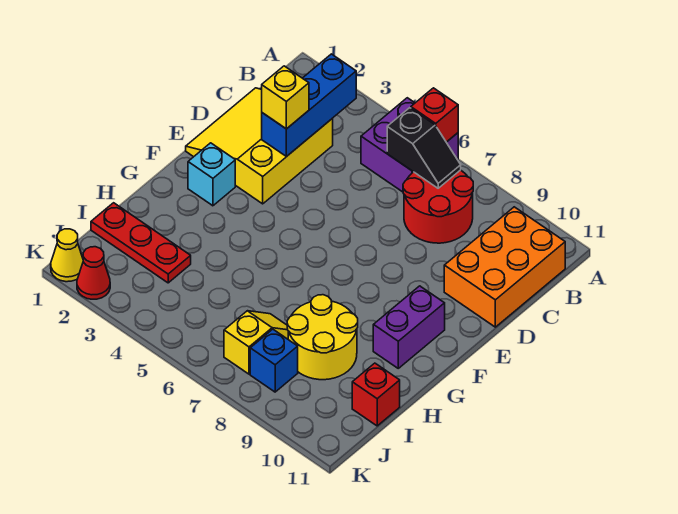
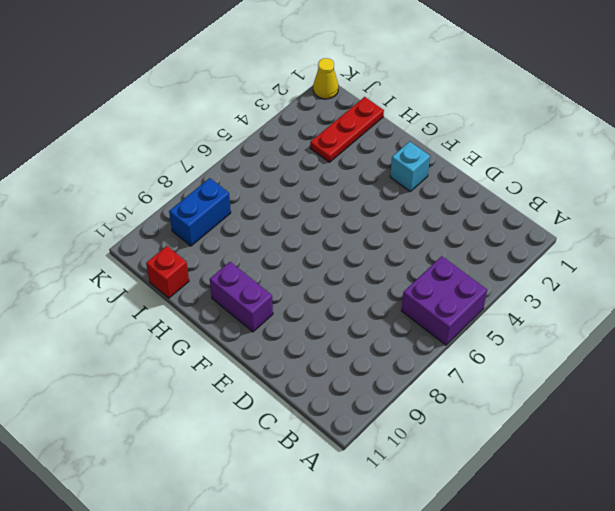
blue brick J8:J9 level 1 -> blue brick J8 level 1
none -> red round brick B7:C8 level 1
none -> orange brick B10:D11 level 1
none -> yellow slope C1:E3 level 1 top 3

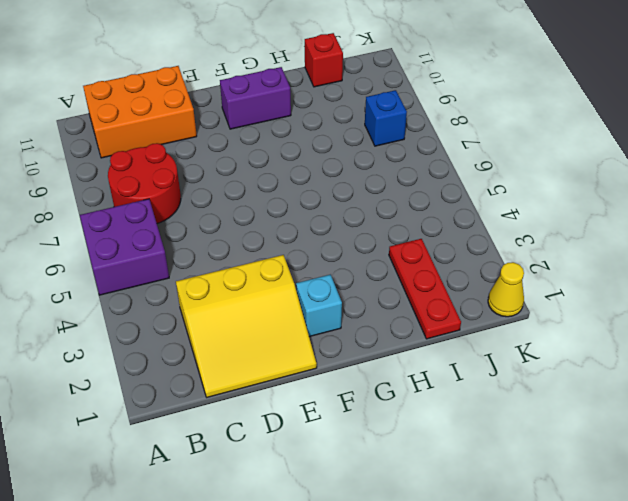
none -> yellow round brick H8:I9 level 1
none -> yellow slope I7:J7 level 1 top J
none -> red cone K2 level 1

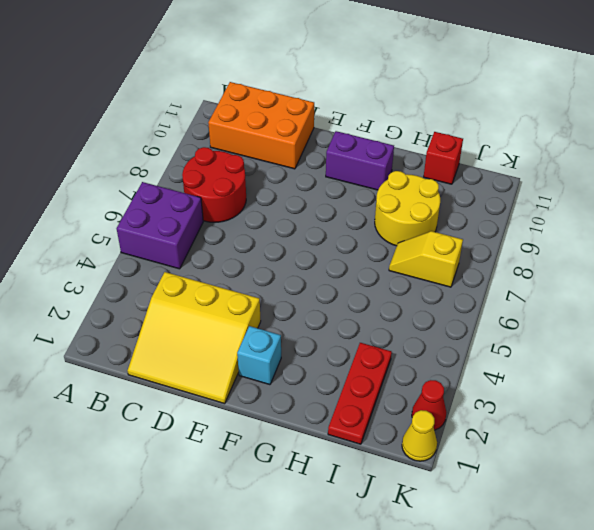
none -> blue brick J8 level 1
none -> red brick A6 level 2
none -> blue brick B3:D3 level 2

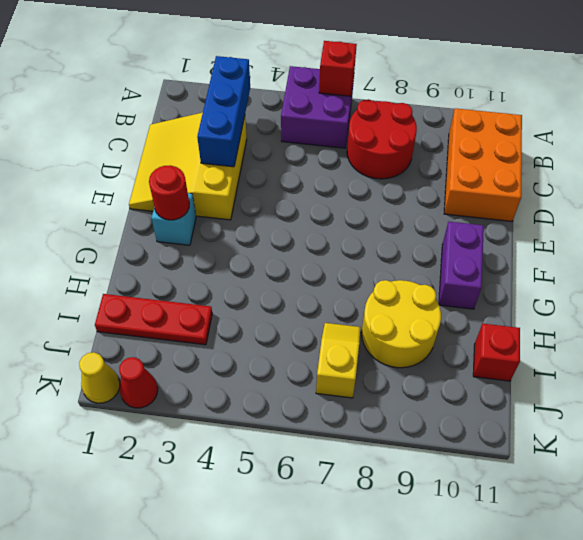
red round brick F2 level 2 -> none
none -> blue brick J8 level 1
none -> black slope B6:B7 level 2 top 6
none -> yellow brick D3 level 3

